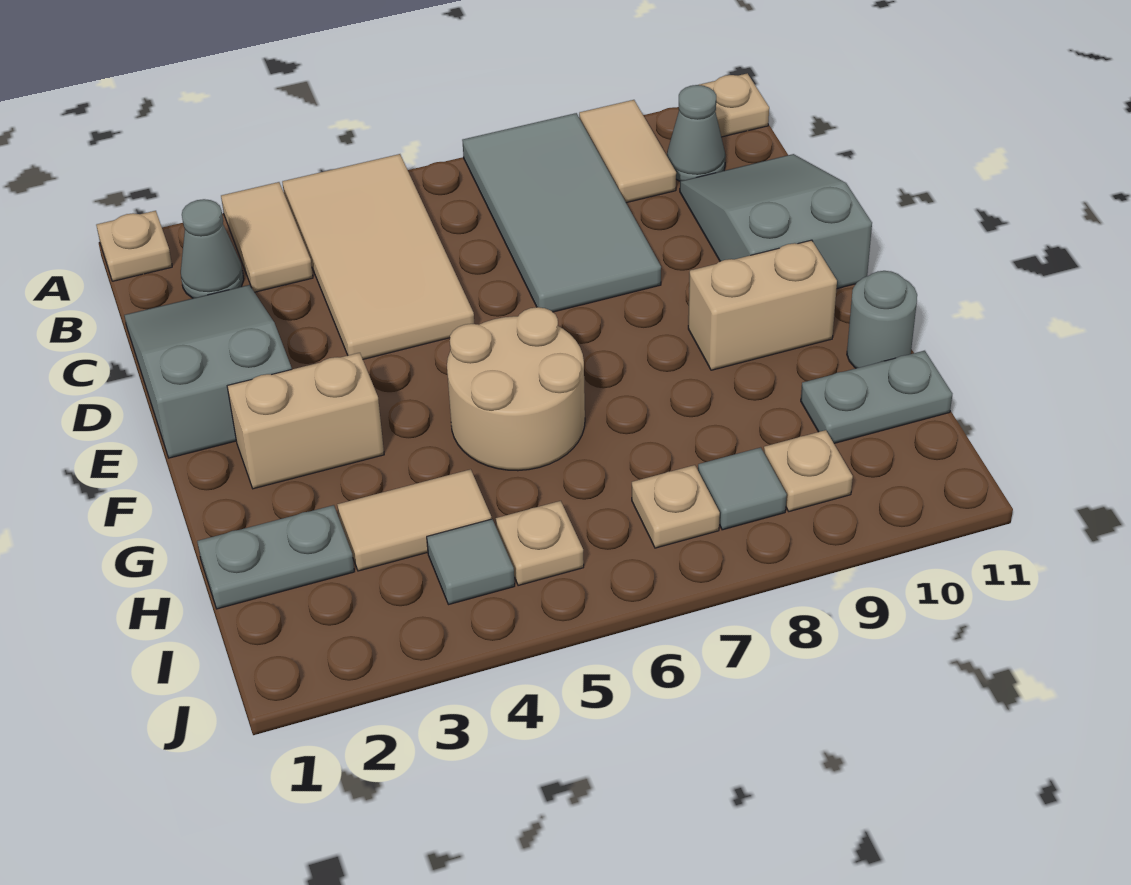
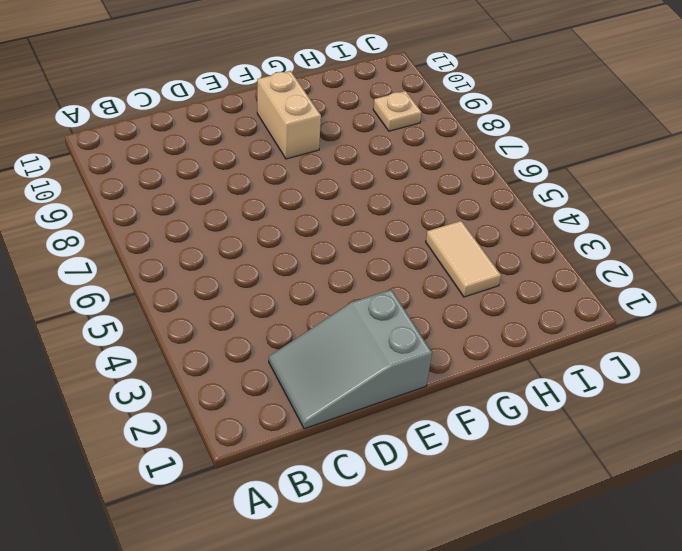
none -> tan plate A1 level 1
none -> tan tile A3:B3 level 1
none -> tan tile A4:D5 level 1

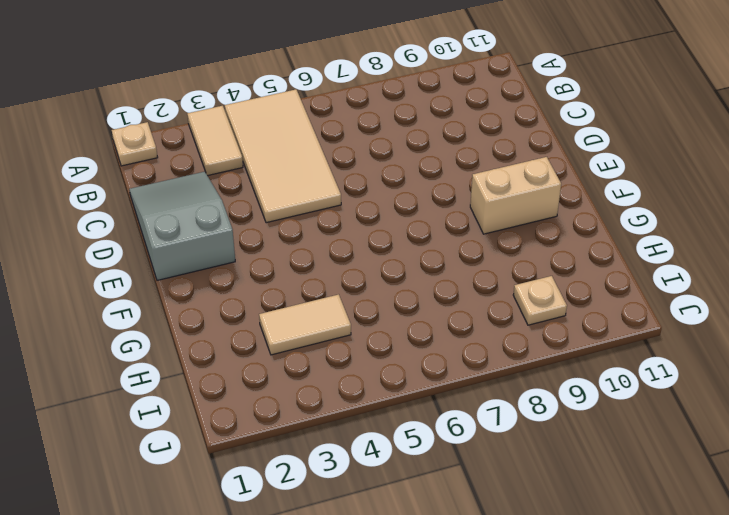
none -> grey tile A7:D8 level 1
none -> tan tile A9:B9 level 1
none -> tan plate A11 level 1

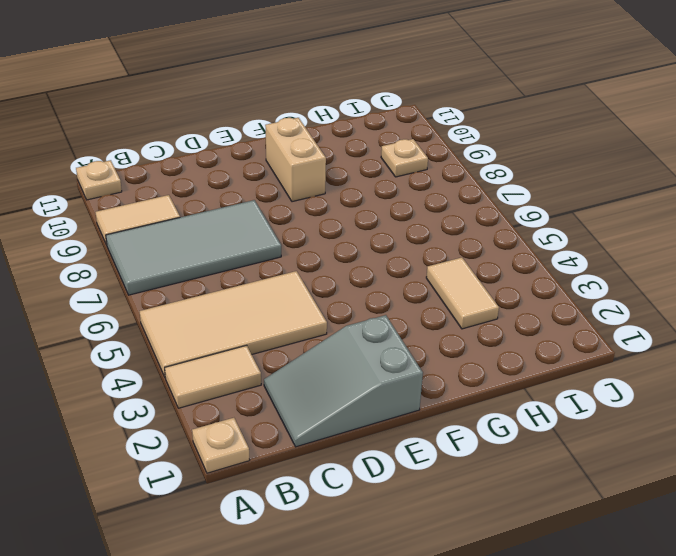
none -> grey cone B2 level 1
none -> grey cone B10 level 1
none -> grey slope C10:E11 level 1 top E

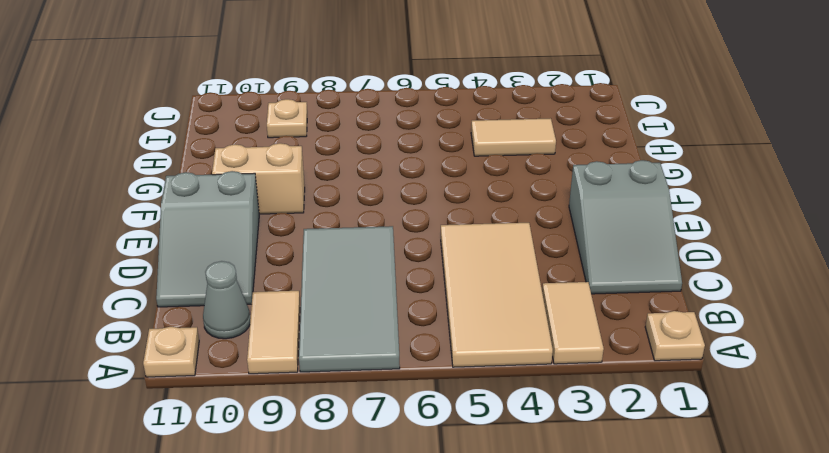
none -> grey cone B2 level 1
none -> tan brick F2:F3 level 1
none -> tan round brick F5:G6 level 1

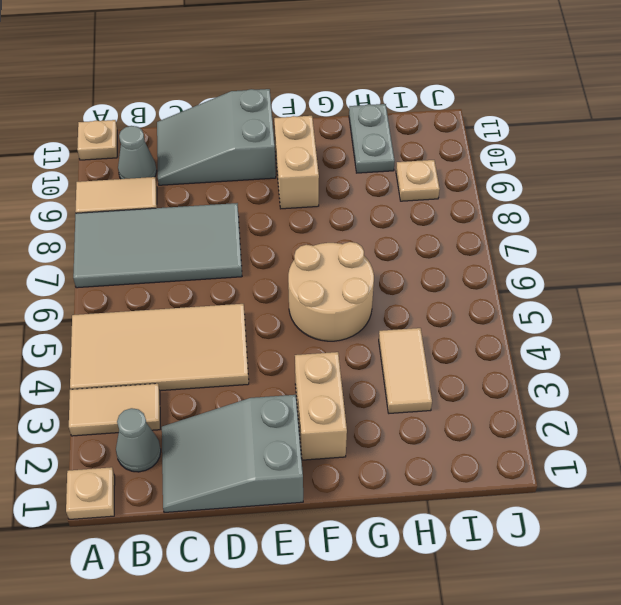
none -> grey round brick G11 level 1
none -> grey plate H1:H2 level 1
none -> grey tile I4 level 1

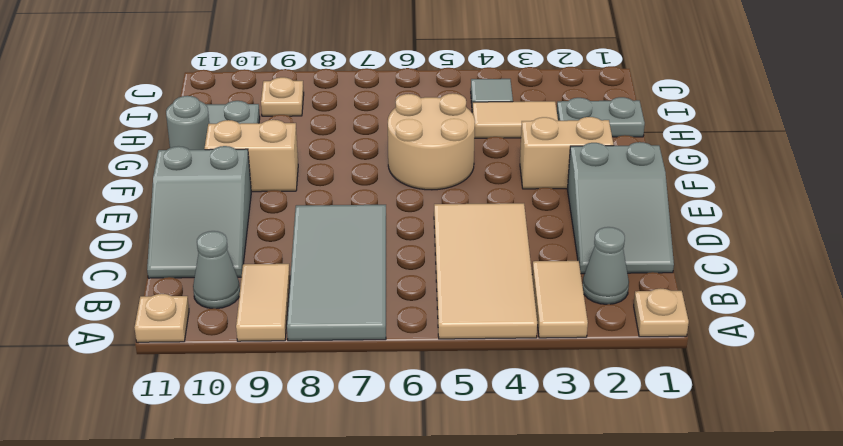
none -> tan plate I5 level 1
none -> tan plate I7 level 1
none -> grey tile I8 level 1

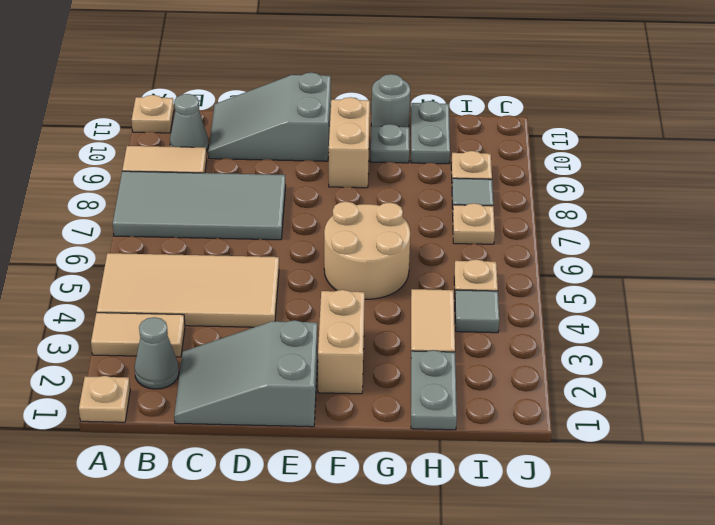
grey plate G10 level 1 -> none

